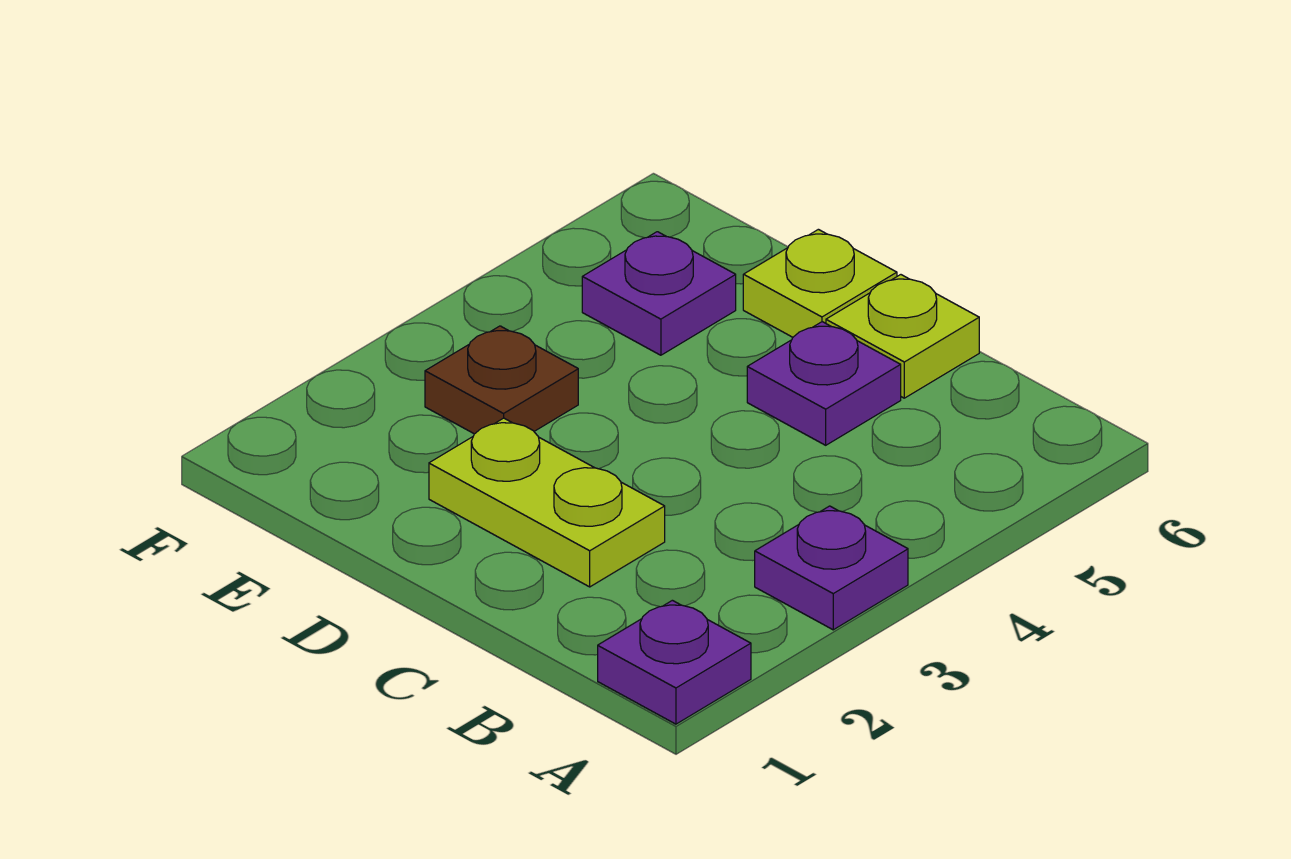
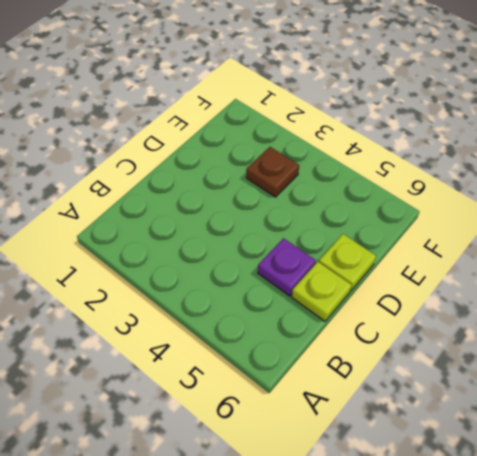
none -> purple plate A1 level 1
none -> purple plate A3 level 1

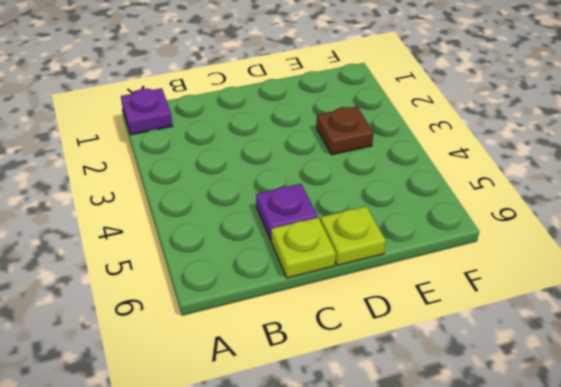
none -> purple plate A3 level 1
none -> lime plate C2:D2 level 1

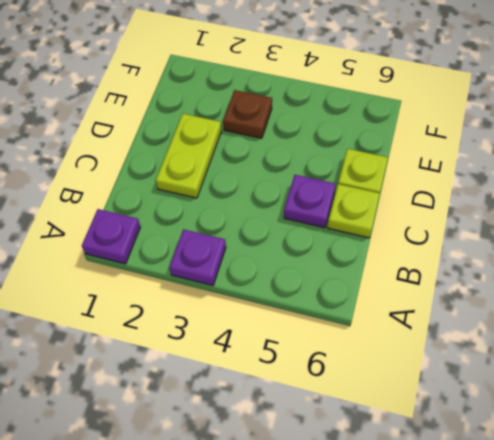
none -> purple plate E5 level 1

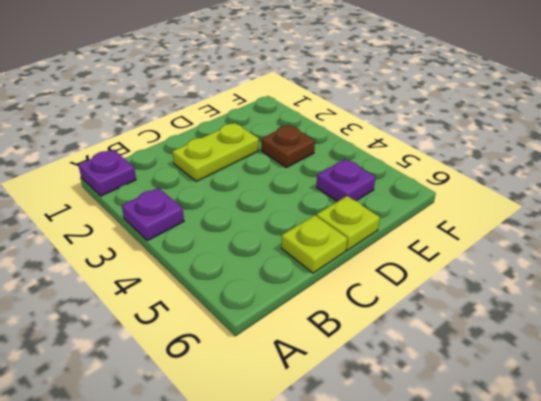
none -> purple plate C5 level 1

